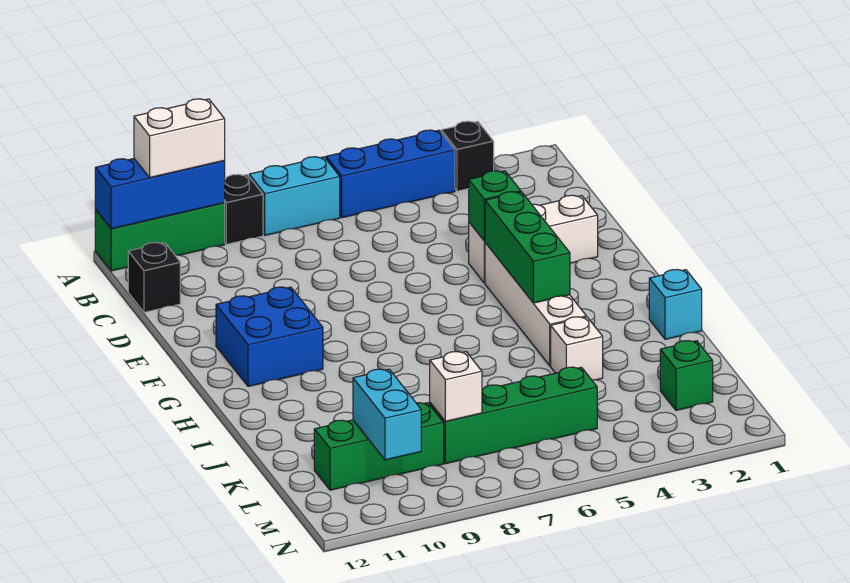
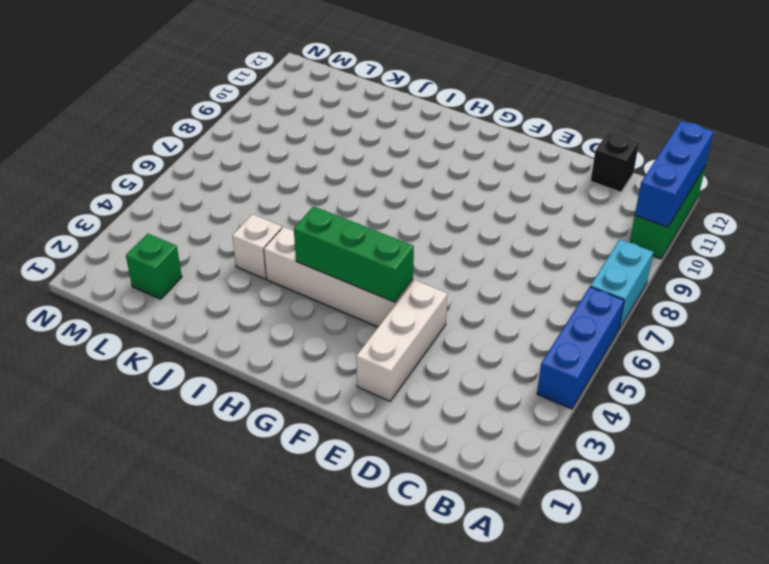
none -> black brick A3 level 1
none -> black brick A9 level 1
none -> blue brick F10:G11 level 1

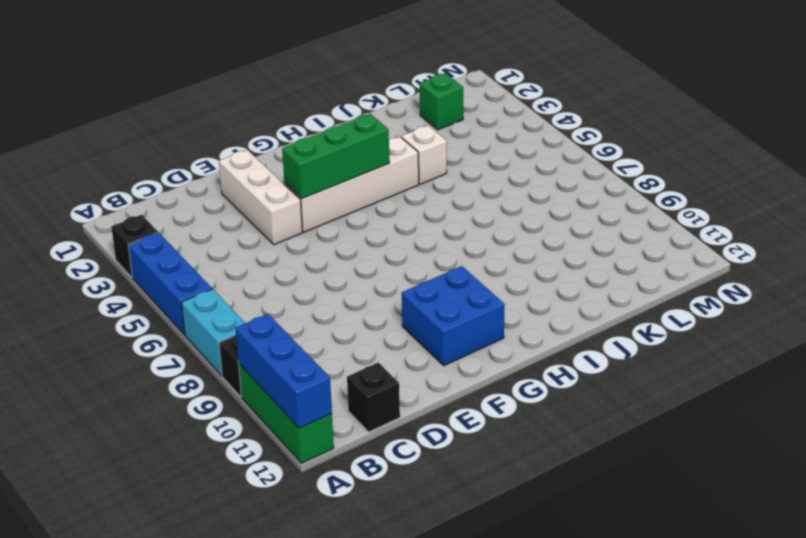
none -> cyan brick I1 level 1
none -> green brick L5:L8 level 1
none -> green brick L9:L11 level 1

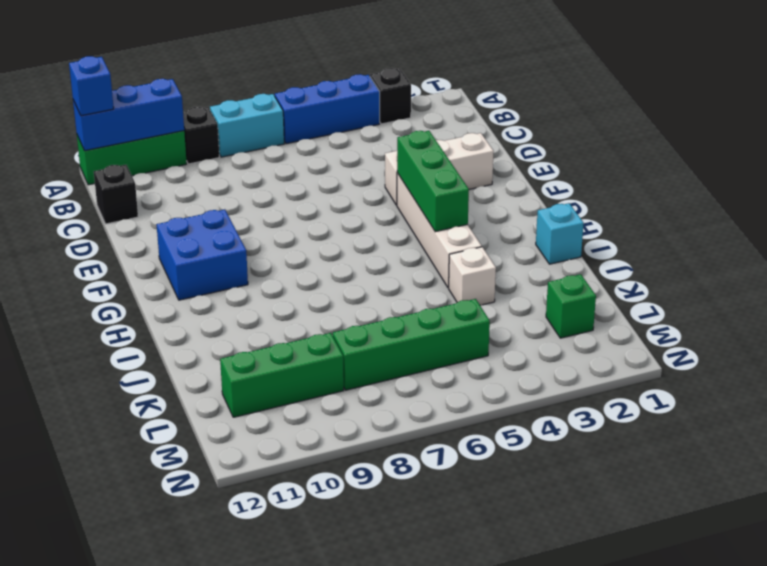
blue brick A12 level 3 -> none
none -> green brick E4 level 2
none -> white brick L8 level 2
none -> cyan brick L10:M10 level 2

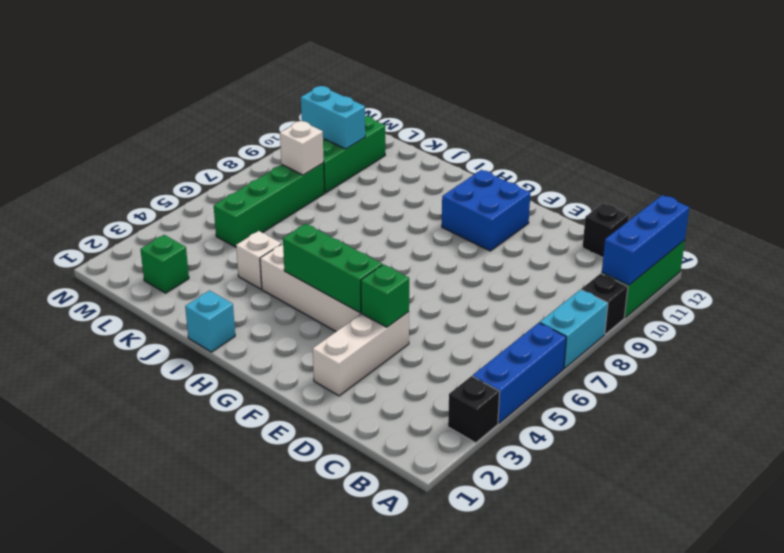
none -> white brick A10:A11 level 3

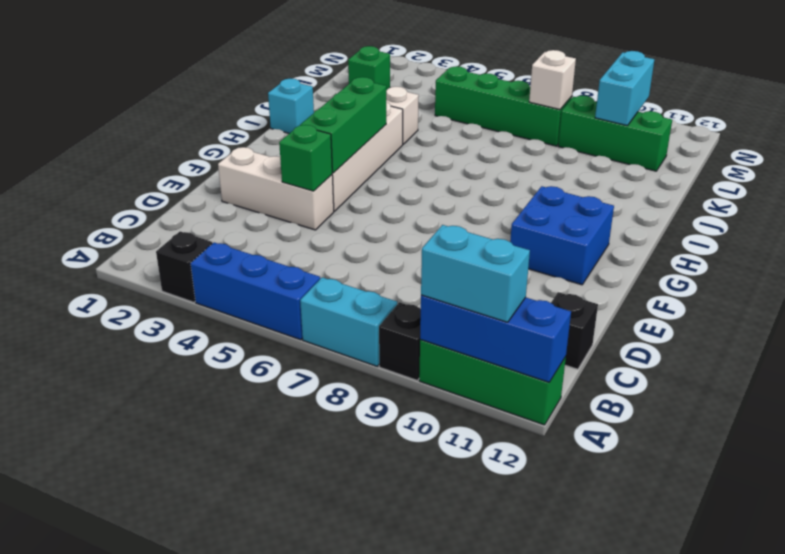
cyan brick A10:A11 level 3 -> white brick A10:A11 level 3

